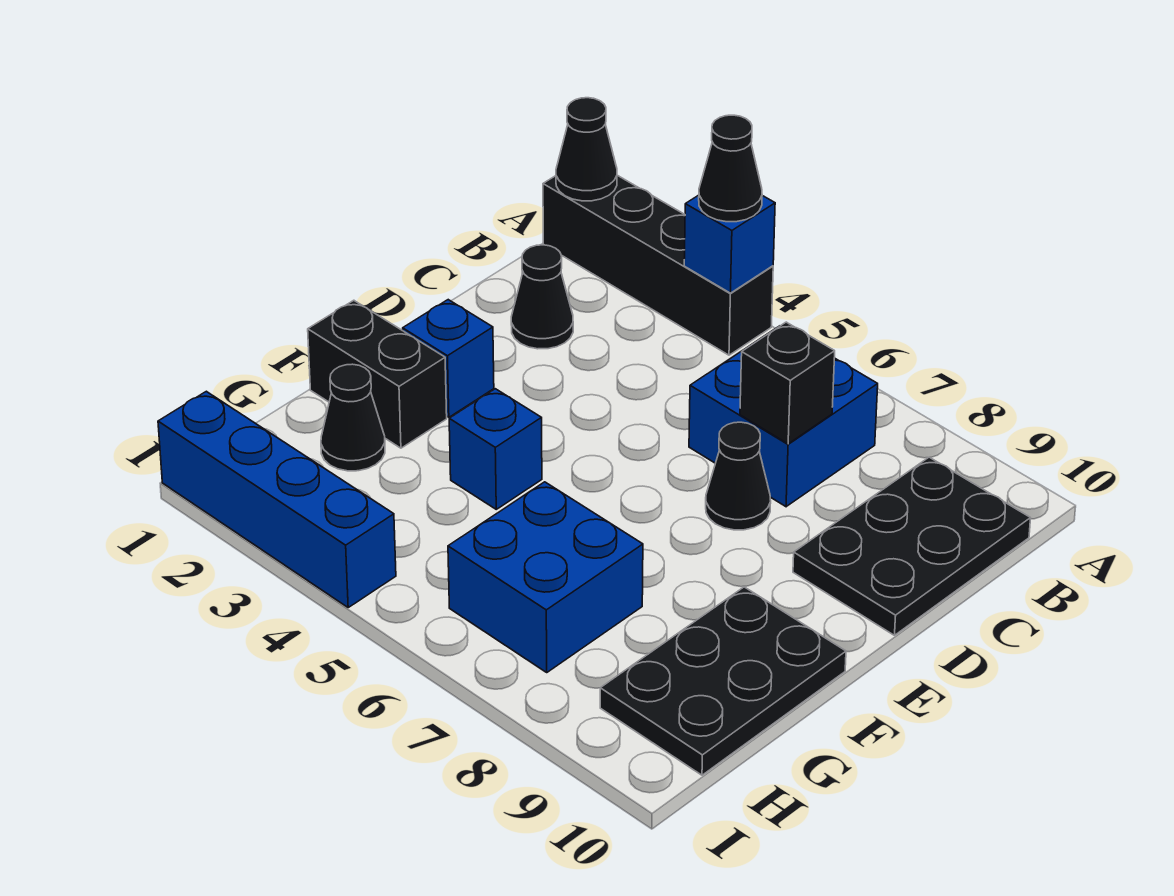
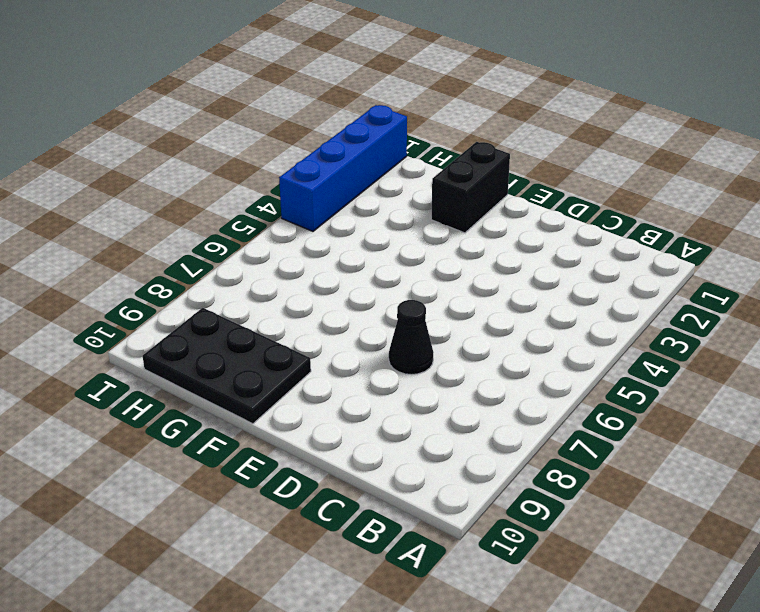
none -> black brick A1:A4 level 1
none -> blue brick B6:C7 level 1
none -> black plate B9:D10 level 1

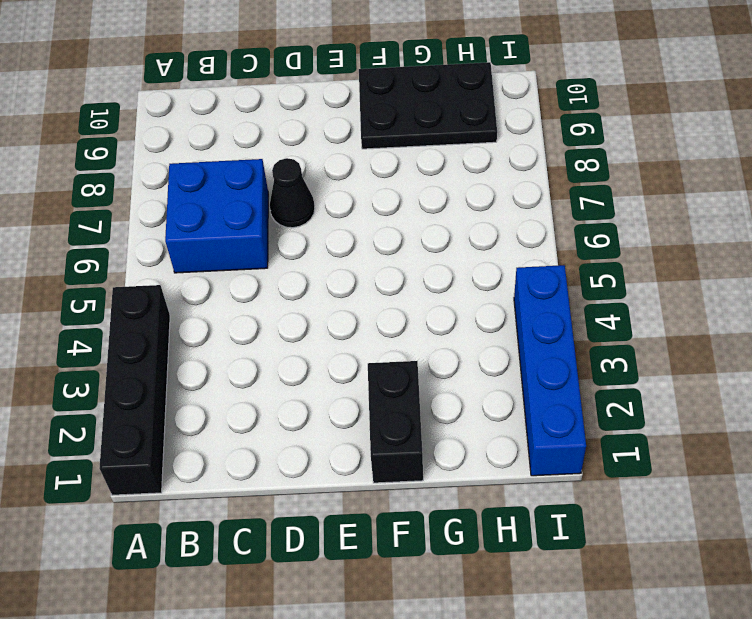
none -> black plate B9:D10 level 1
none -> black cone C2 level 1
none -> blue brick E2 level 1

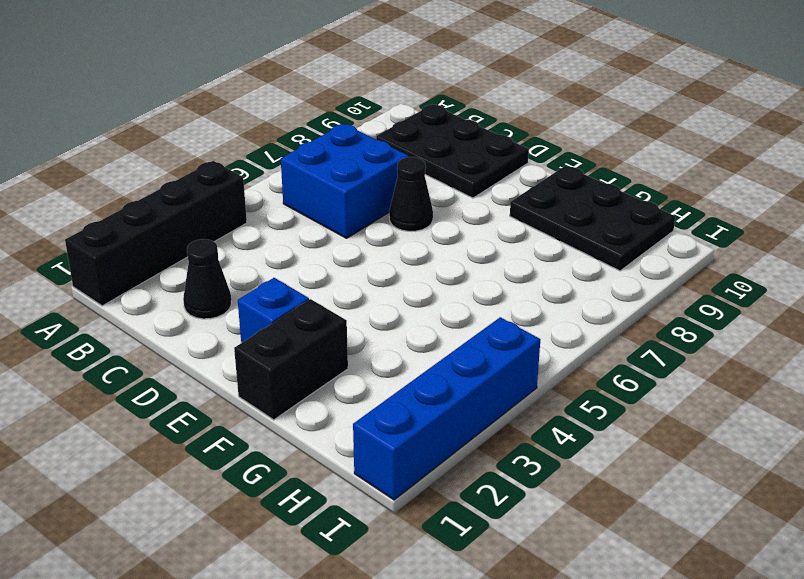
none -> blue brick F4 level 1
none -> black cone G2 level 1
none -> blue brick G6:H7 level 1

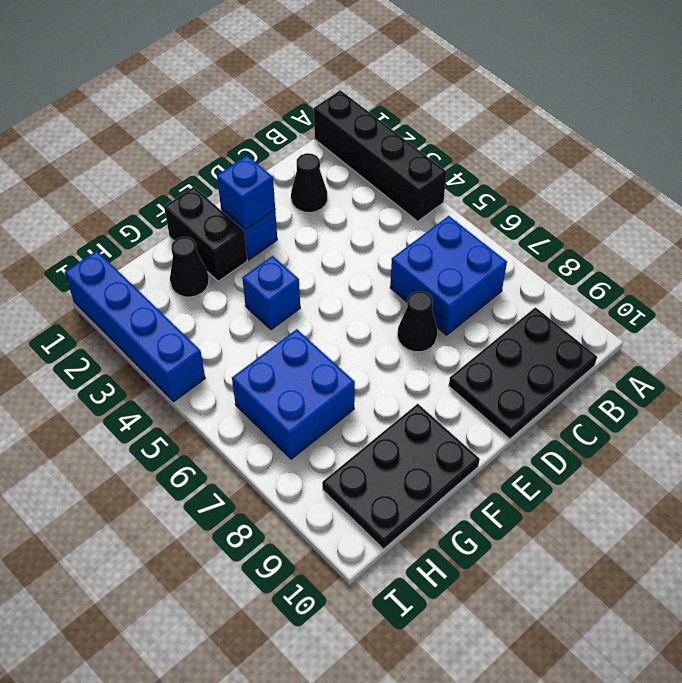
blue brick E2 level 2 -> blue brick A4 level 2
none -> black cone A1 level 2
none -> black brick C7 level 2
none -> black cone A4 level 3

